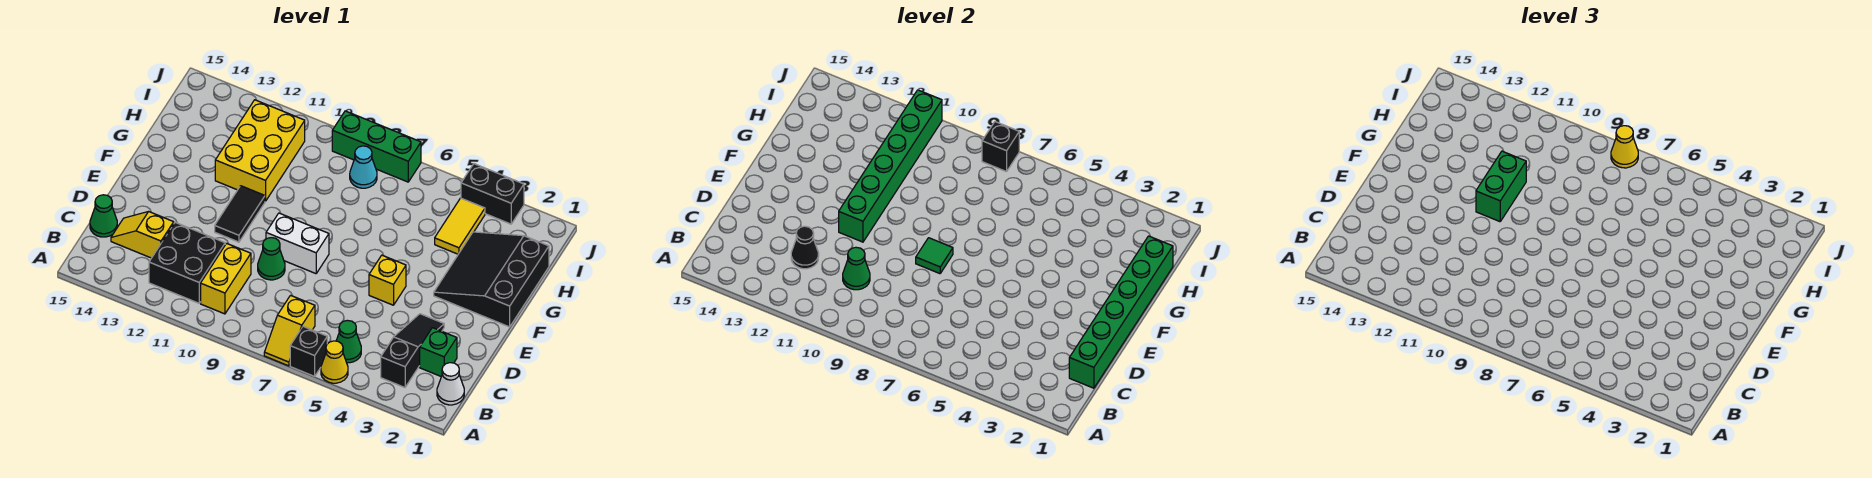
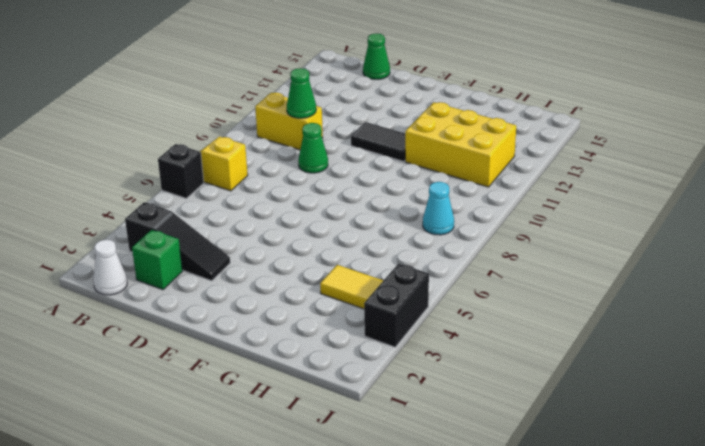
none -> yellow cone A5 level 1
none -> green cone B5 level 1
none -> black brick B11:C12 level 1

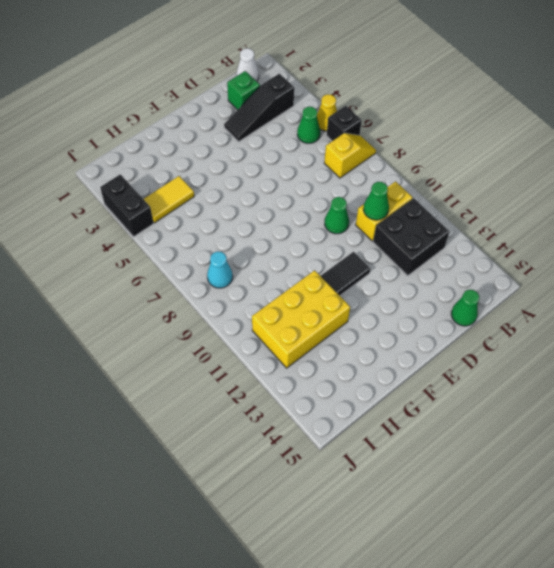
none -> yellow slope C13:C14 level 1 top 13
none -> yellow brick E5 level 1
none -> white brick E8:E9 level 1

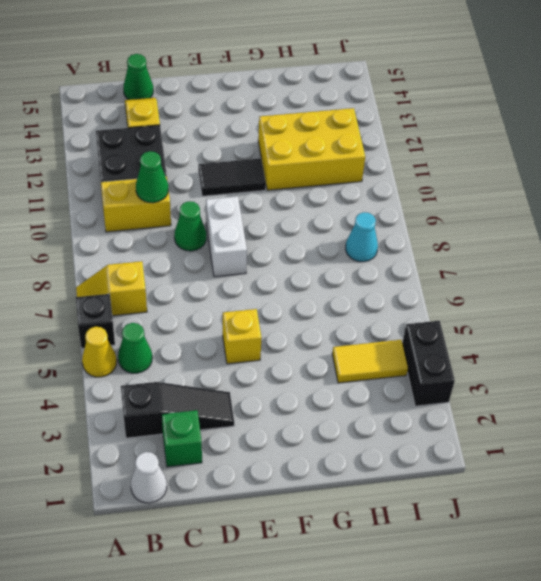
none -> black slope F1:H3 level 1 top 1
none -> green brick J7:J9 level 1
none -> green brick C1:H1 level 2

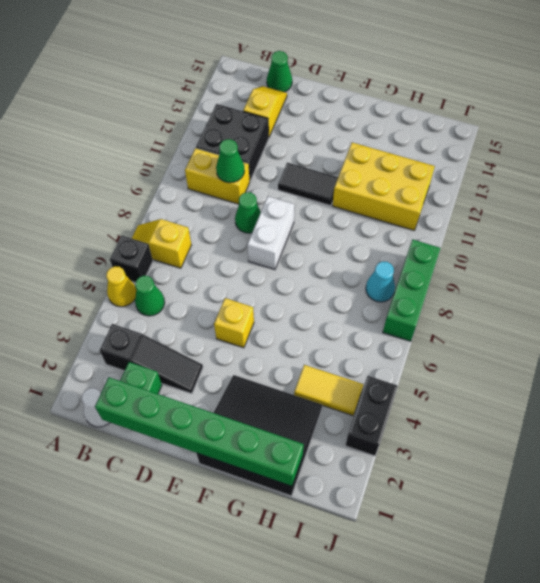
none -> black cone C12 level 2
none -> green tile E8 level 2
none -> green brick E11:J11 level 2

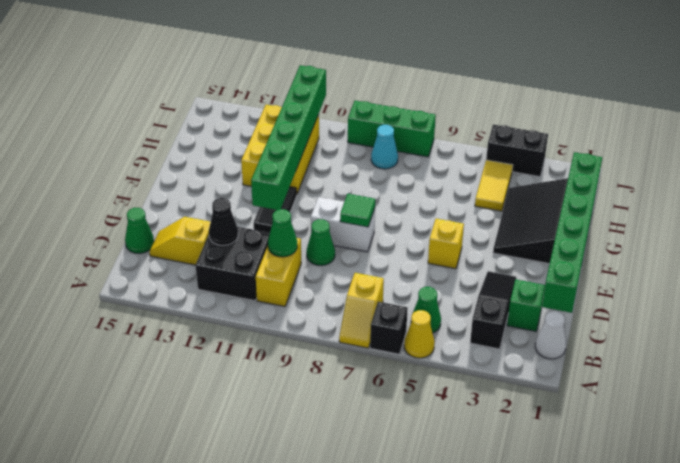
none -> black brick J8 level 2
none -> green brick F11:G11 level 3
none -> yellow cone J8 level 3

